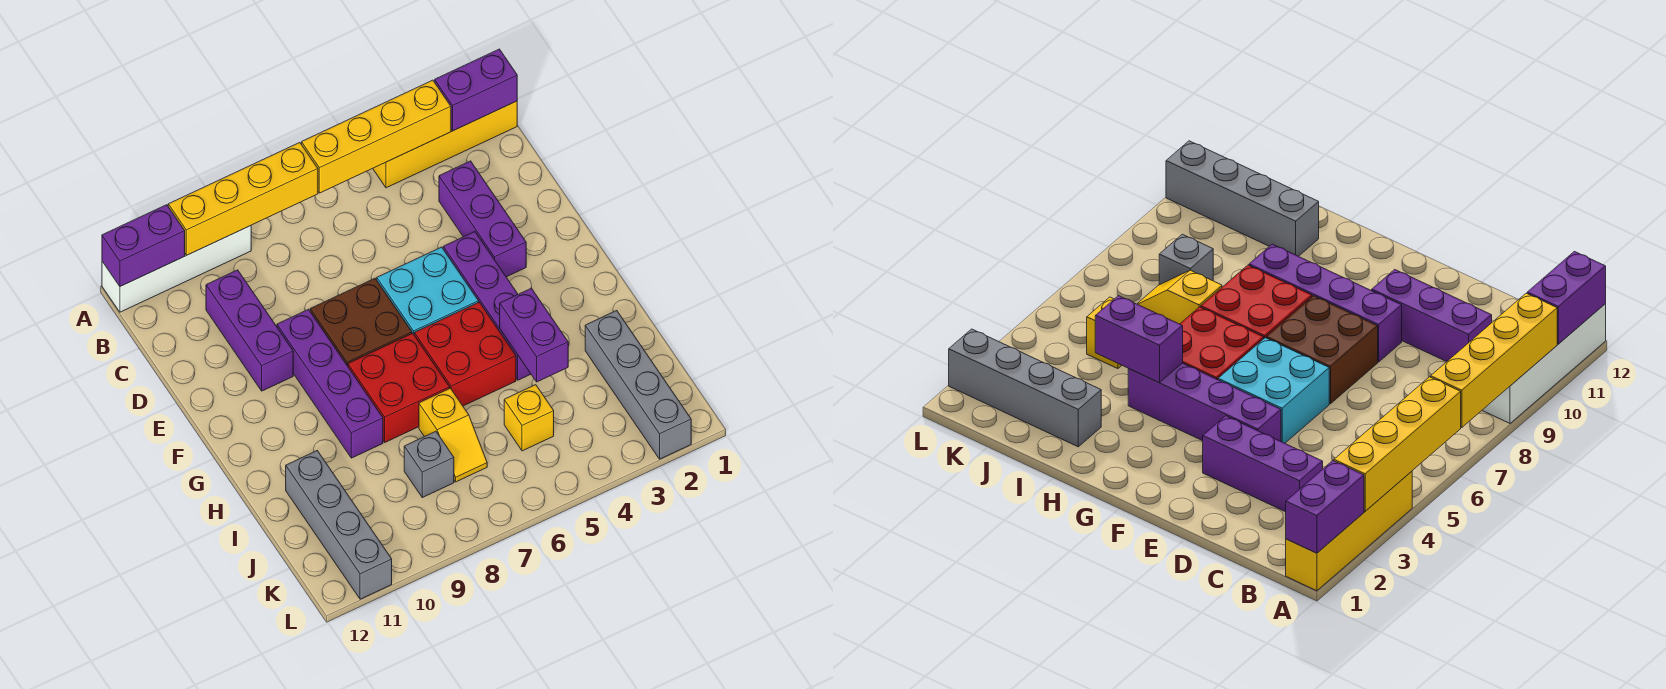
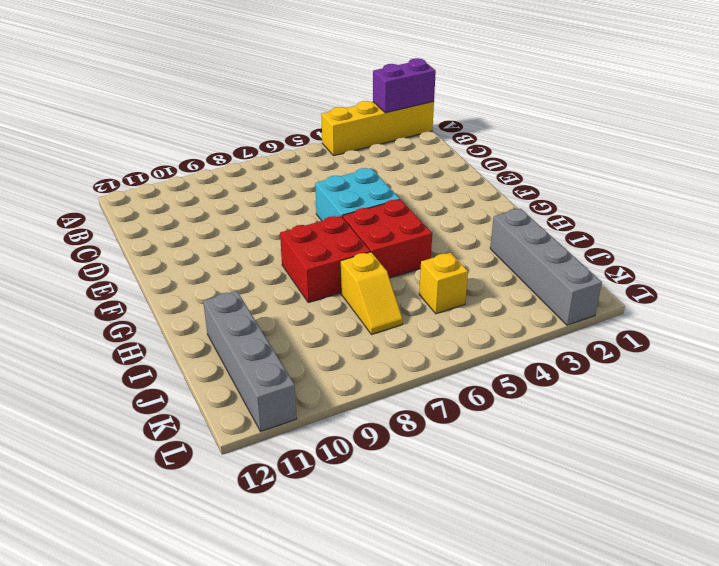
none -> white brick A9:A12 level 1
none -> purple brick C3:E3 level 1
none -> purple brick C10:E10 level 1

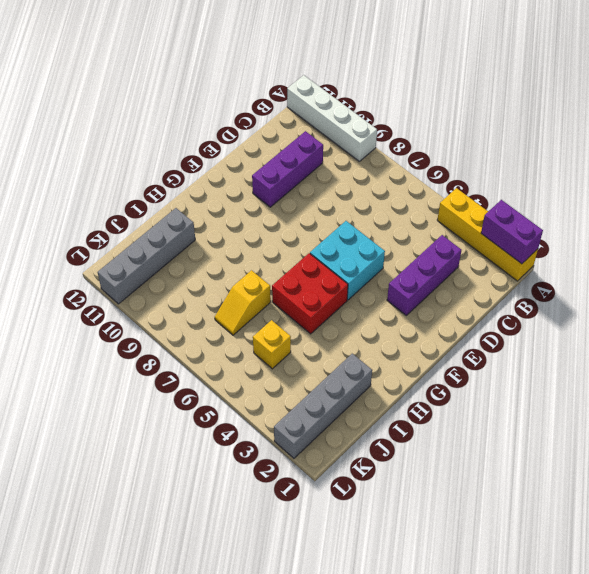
none -> purple brick E4:H4 level 1
none -> brown brick E7:F8 level 1
none -> purple brick E9:H9 level 1

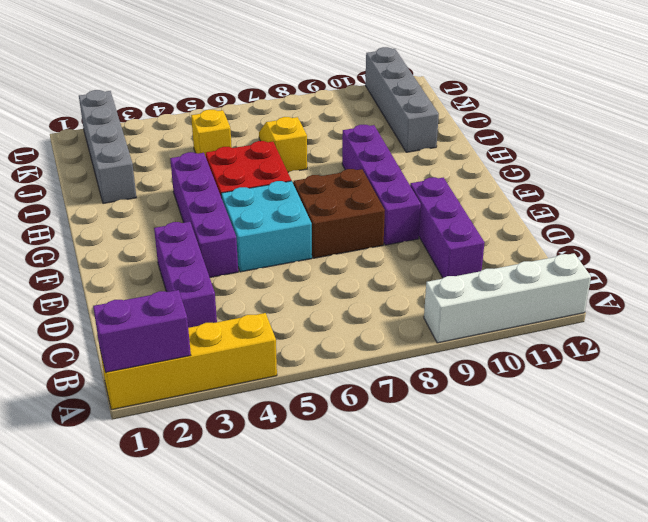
none -> red brick G7:H8 level 1
none -> grey brick J8 level 1
none -> yellow brick A3:A6 level 2

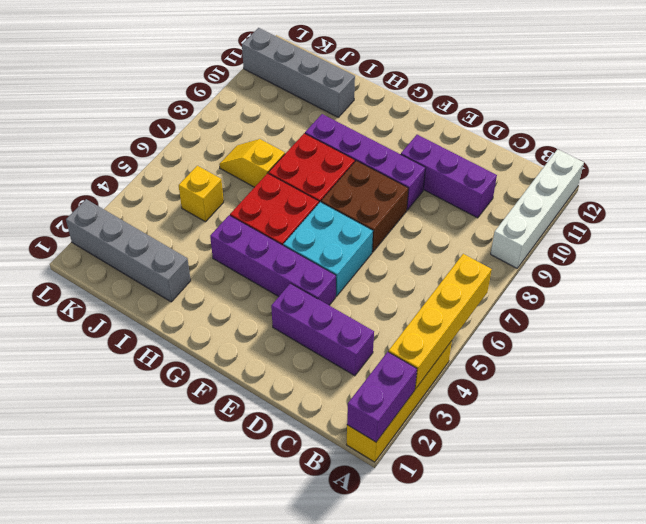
none -> grey brick J8 level 1
none -> yellow brick A7:A10 level 2
none -> purple brick A11:A12 level 2

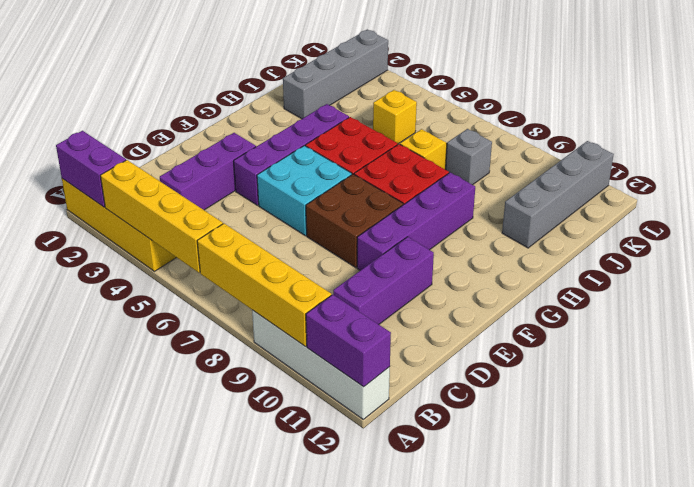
none -> purple brick H4:I4 level 2

